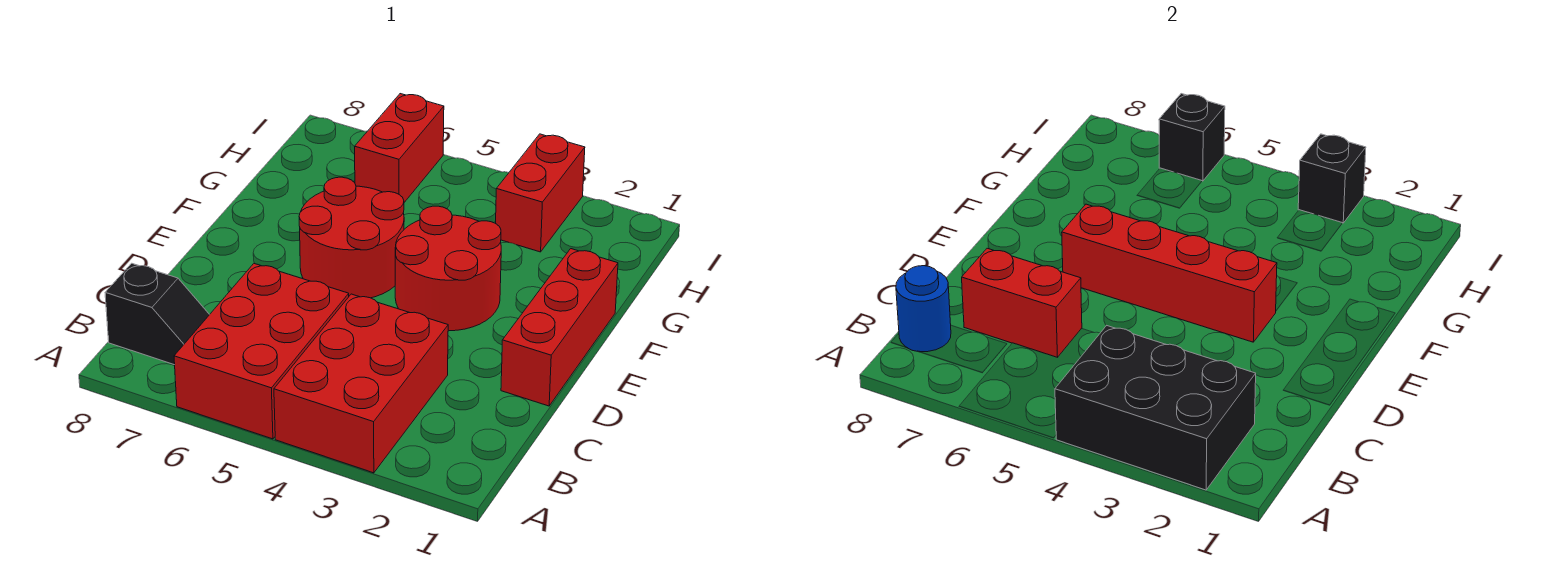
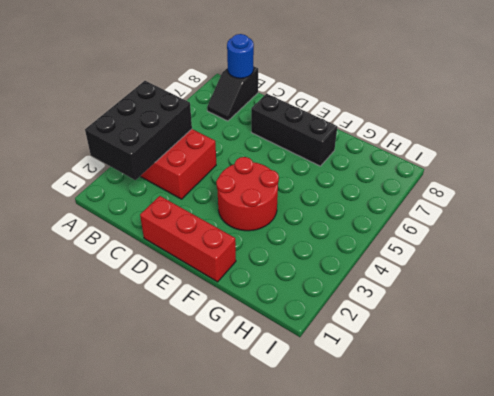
black brick D7:F7 level 1 -> none
none -> red brick A5:C6 level 1
none -> red round brick E5:F6 level 1
none -> red brick H3:I3 level 1

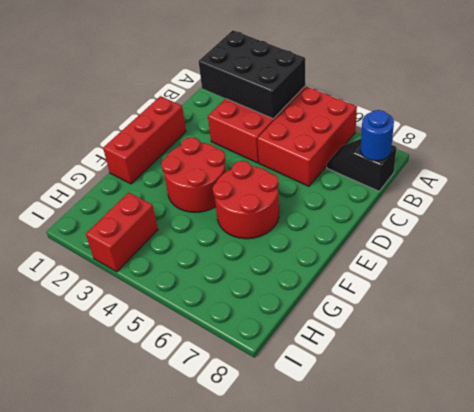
none -> red brick H6:I6 level 1
none -> red brick C6:C7 level 2
none -> red brick E3:E6 level 2

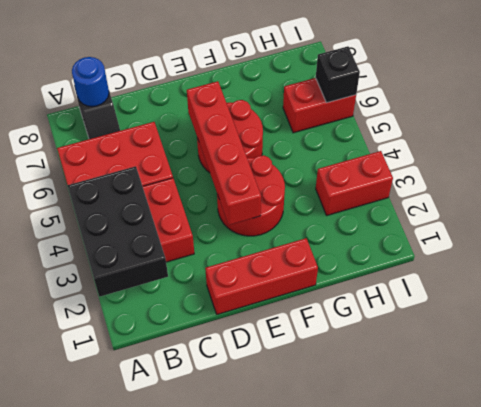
none -> red brick C6:C7 level 2
none -> black brick I3 level 2

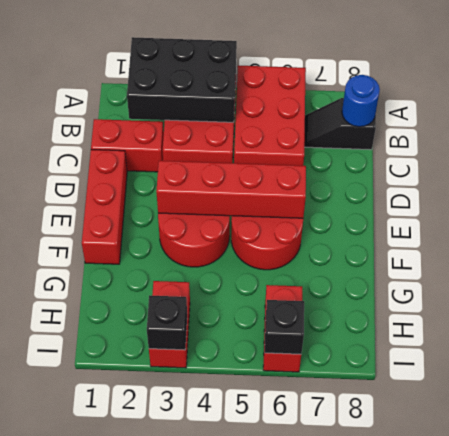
red brick C1:C2 level 1 -> red brick C6:C7 level 2

